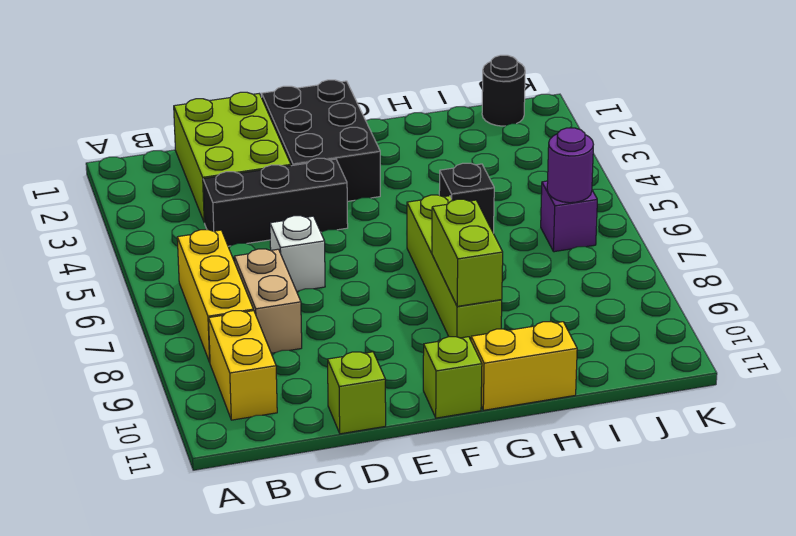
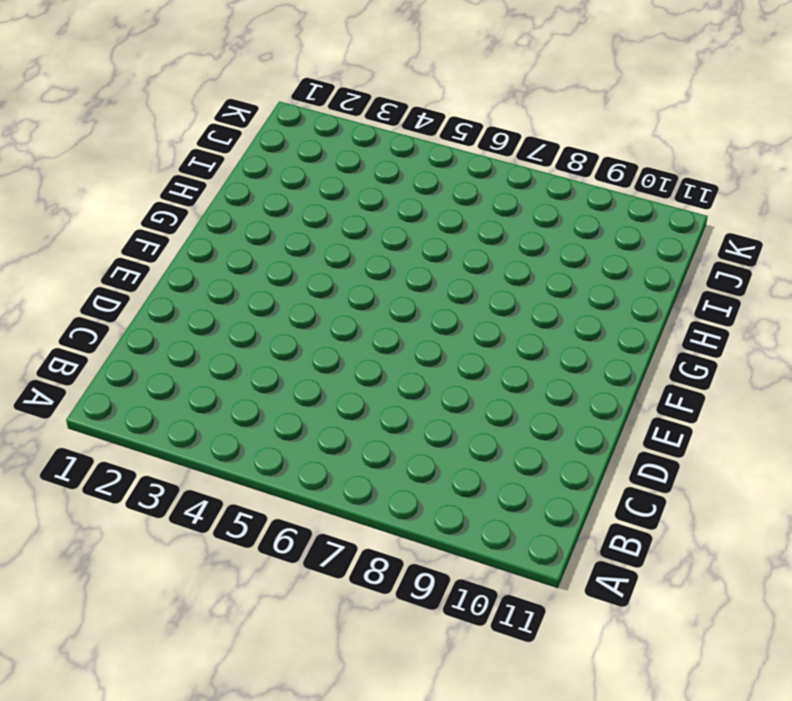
none -> yellow brick B6:B8 level 1
none -> yellow brick B9:B10 level 1
none -> lime brick C1:D3 level 1

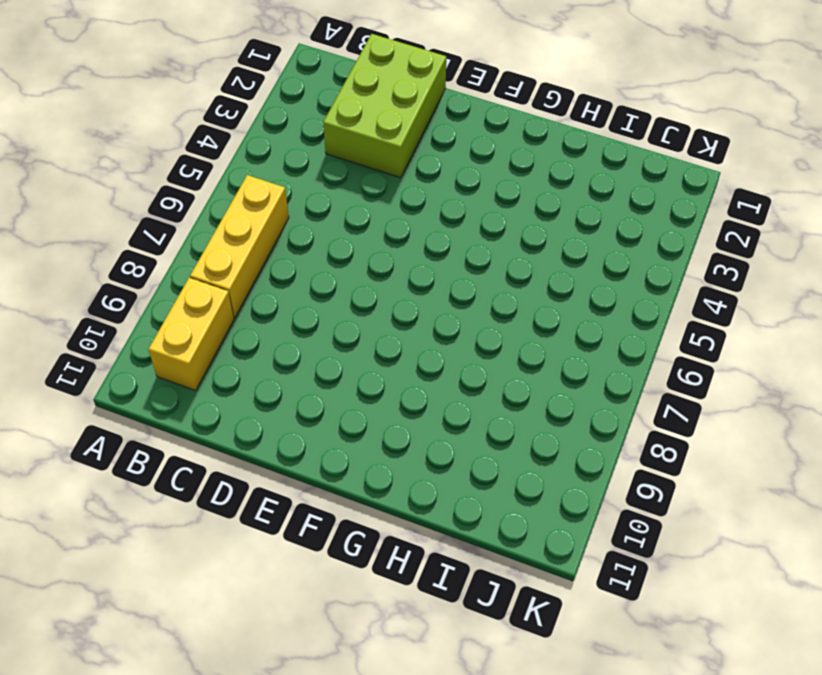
none -> black brick C4:E4 level 1
none -> tan brick C7:C8 level 1
none -> white brick D6 level 1

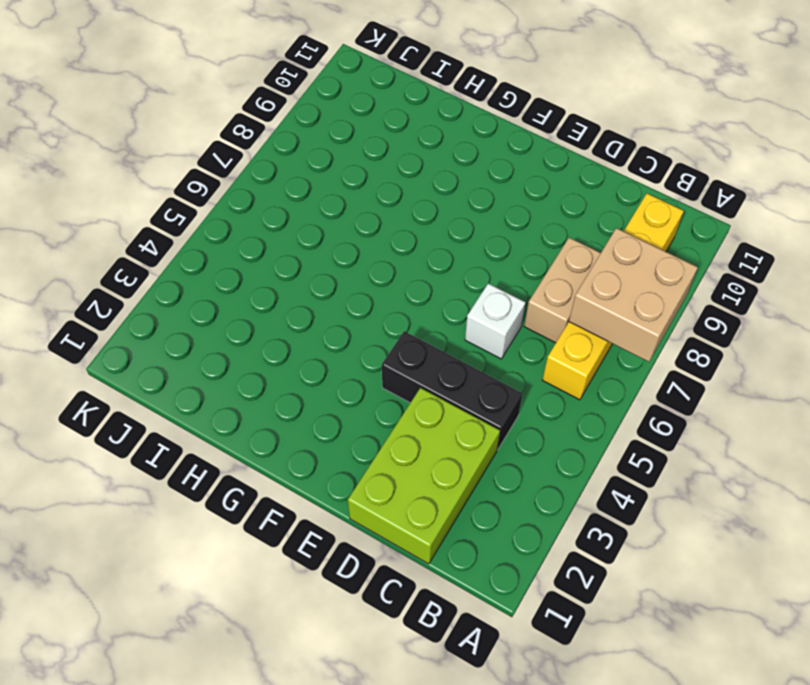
tan brick A7:B8 level 2 -> none
none -> lime brick D11 level 1
none -> black brick E1:F3 level 1
none -> lime brick F11 level 1

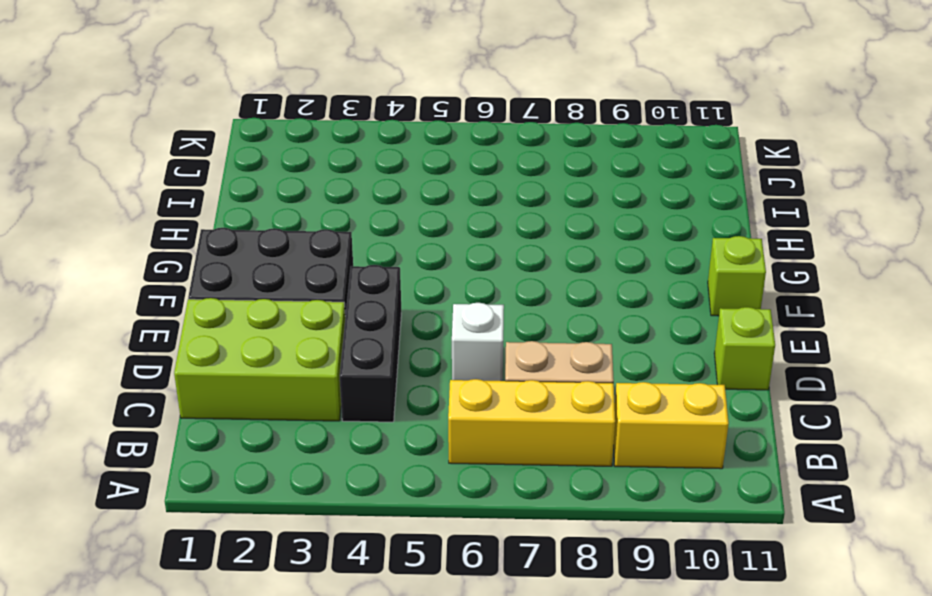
none -> lime brick G6:G9 level 1
none -> yellow brick G11:H11 level 1
none -> black brick H5 level 1

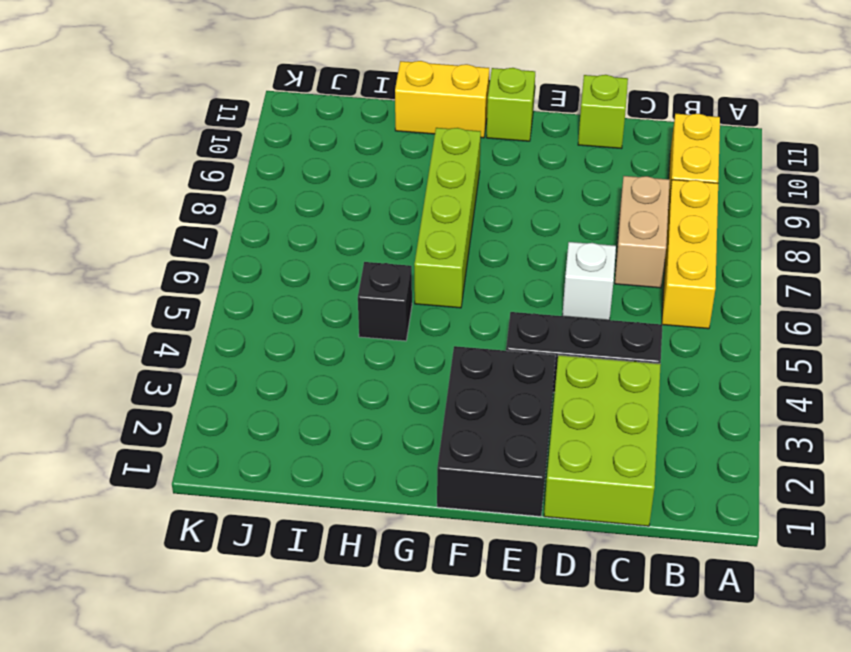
none -> black round brick J1 level 1
none -> purple brick J6 level 1
none -> lime brick G8:G9 level 2

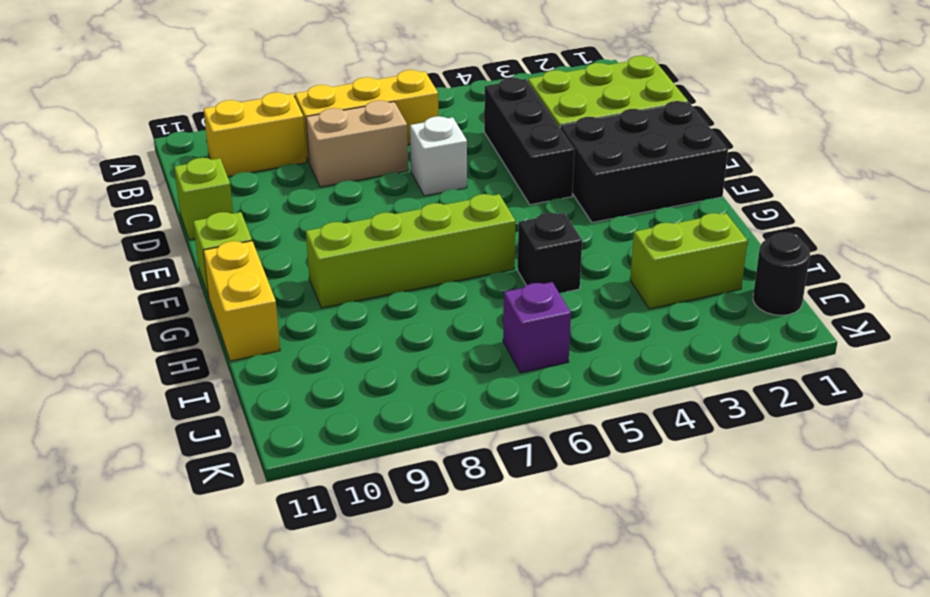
lime brick I2:I3 level 1 -> lime brick G8:G9 level 2
none -> purple round brick J6 level 2

